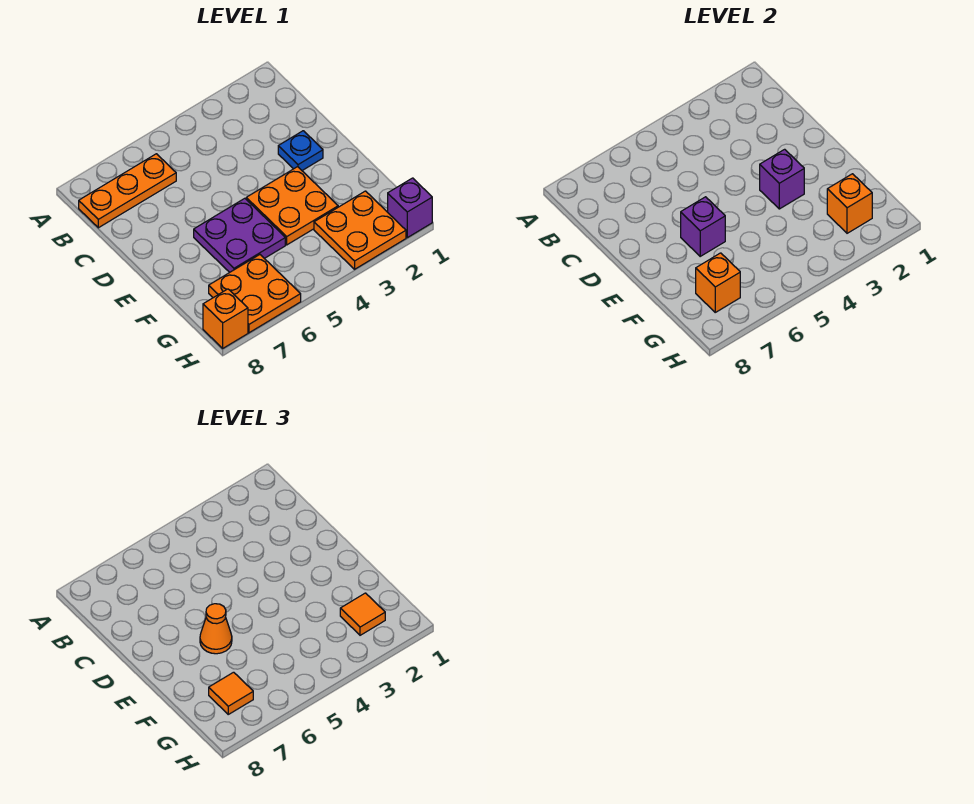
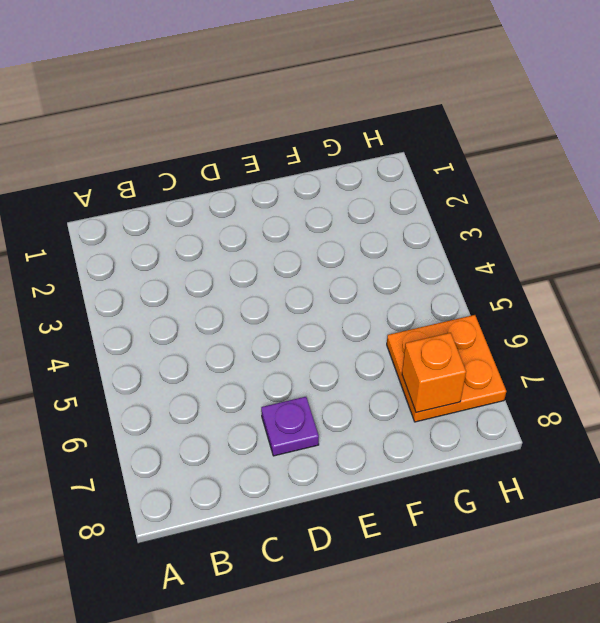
purple plate D7 level 1 -> none
none -> orange plate B6:B8 level 1
none -> blue plate D2 level 1
none -> orange plate E3:F4 level 1

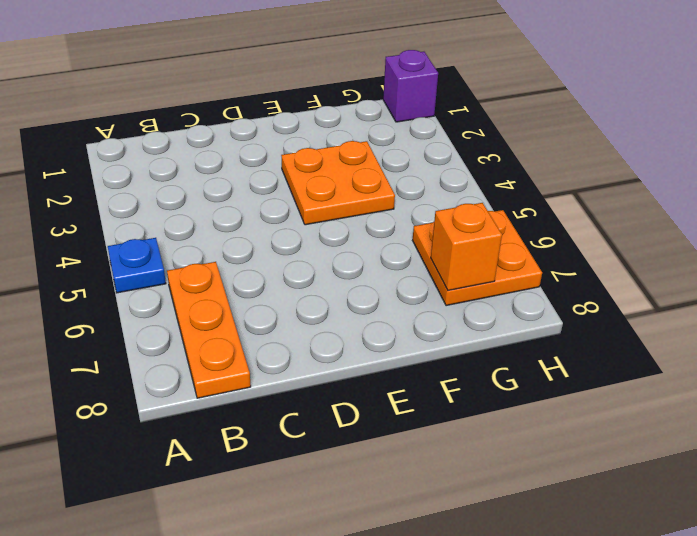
blue plate A5 level 1 -> blue plate D2 level 1
none -> purple plate E5:F6 level 1
none -> orange plate G2:H3 level 1
none -> orange brick H8 level 1

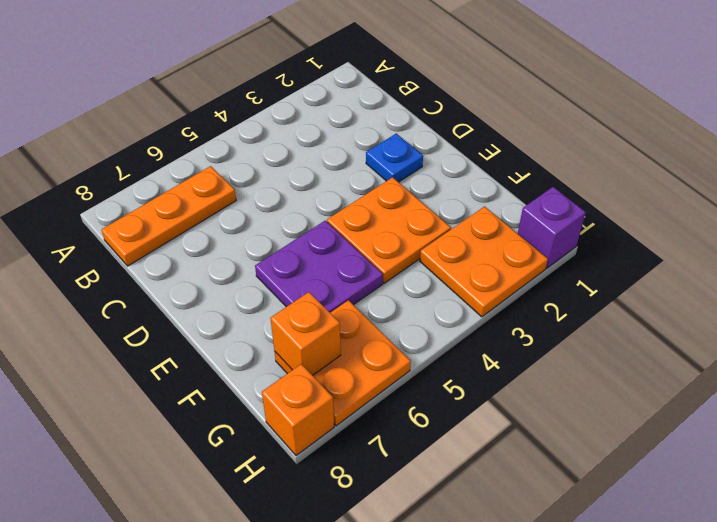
none -> purple brick E3 level 2
none -> purple brick E6 level 2
none -> orange brick G2 level 2

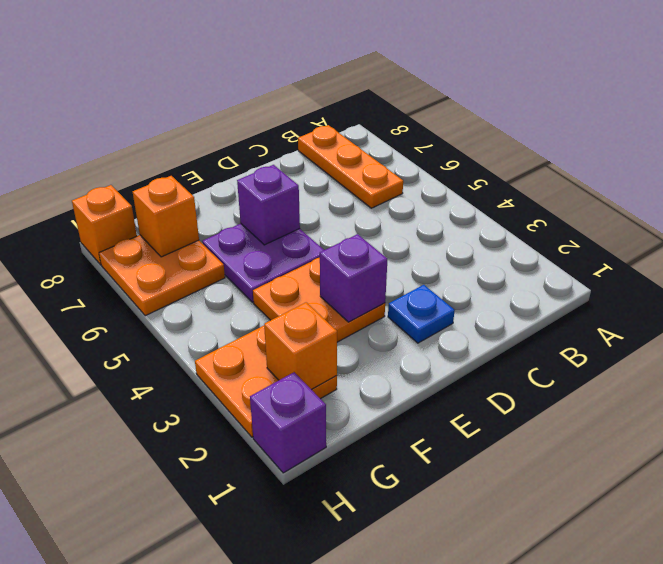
none -> orange cone E6 level 3
none -> orange tile G2 level 3
none -> orange tile G7 level 3

